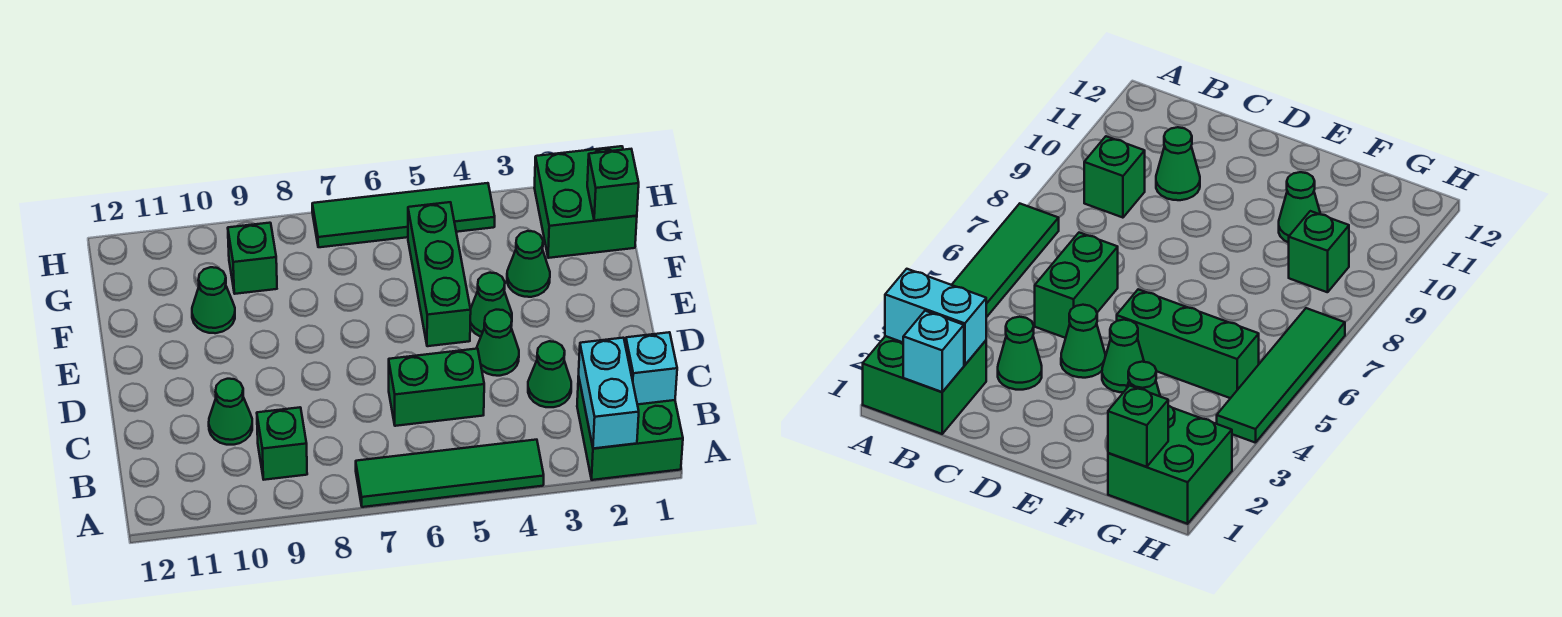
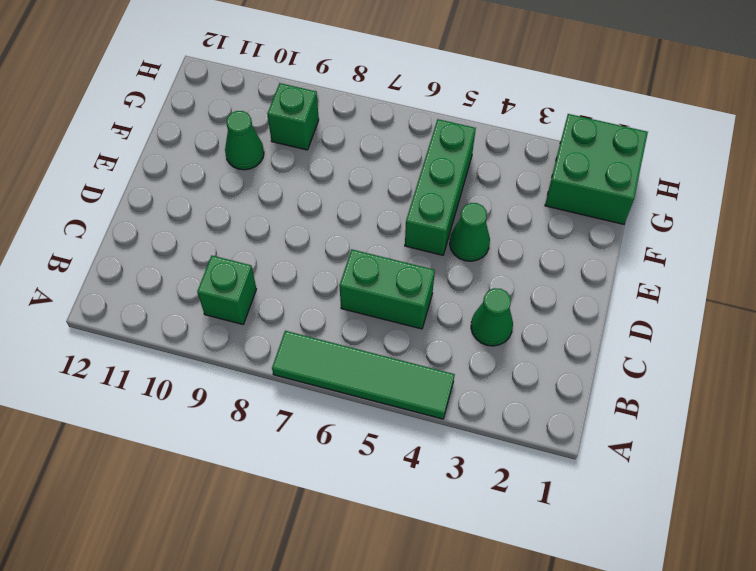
none -> green brick A1:B2 level 1
none -> green cone C10 level 1
none -> green cone D4 level 1

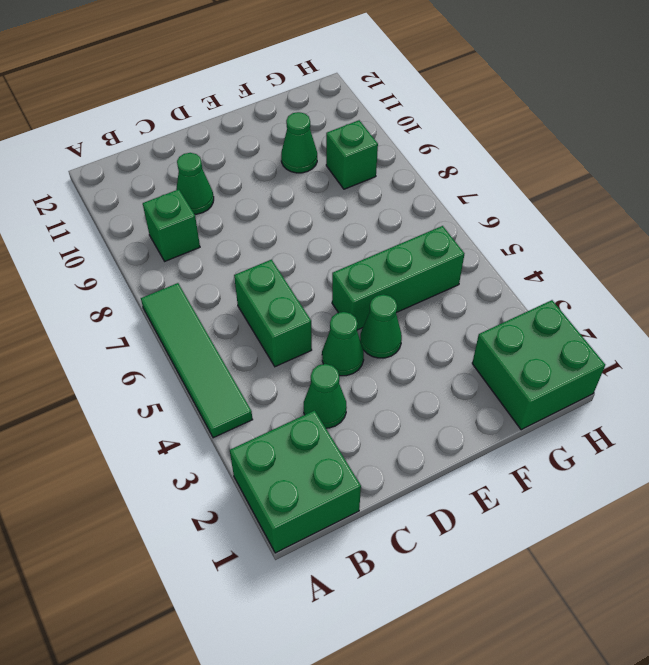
none -> green cone F3 level 1
none -> green tile H4:H7 level 1
none -> cyan brick A2:B2 level 2

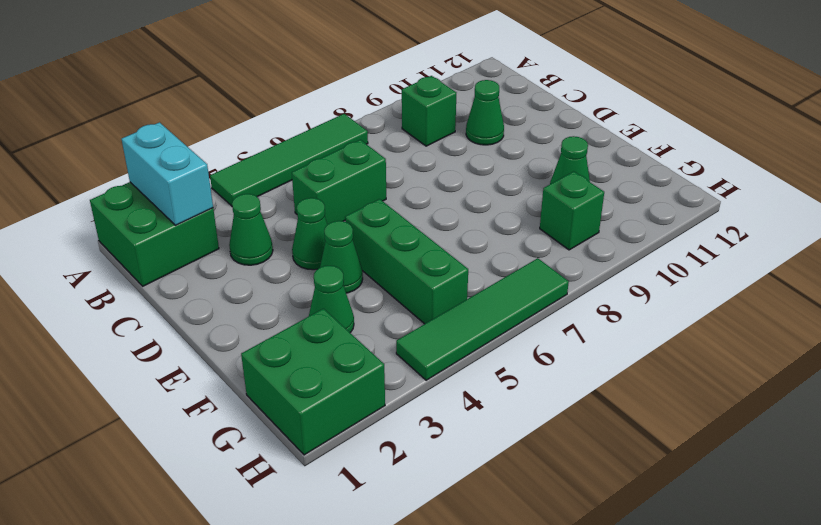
none -> cyan brick B1 level 2
none -> green brick G1 level 2

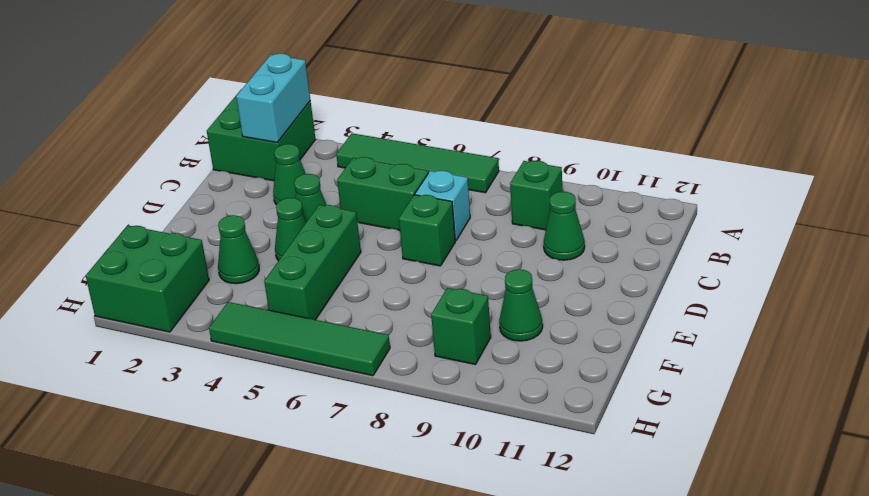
cyan brick C7 level 1 -> cyan brick B1 level 2
green brick D7 level 1 -> green brick G1 level 2

